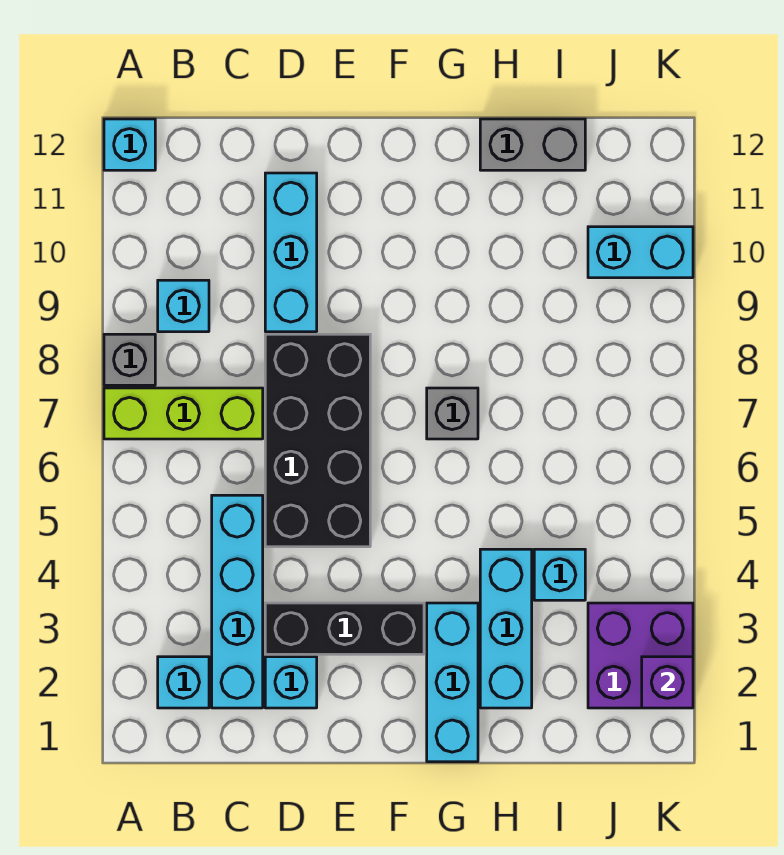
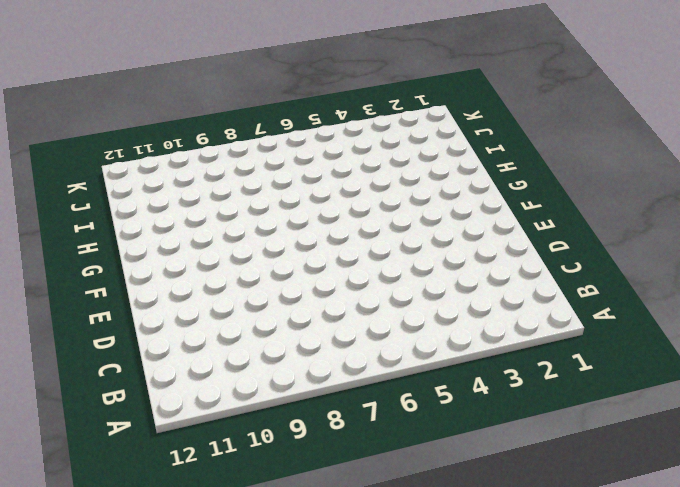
none -> lime brick A7:C7 level 1
none -> grey brick A8 level 1
none -> cyan brick A12 level 1

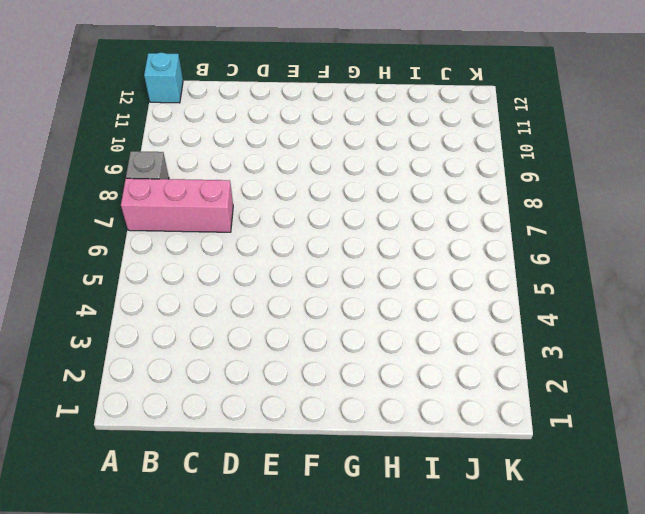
pink brick A7:C7 level 1 -> lime brick A7:C7 level 1
none -> cyan brick B2 level 1
none -> cyan brick B9 level 1
none -> cyan brick C2:C5 level 1

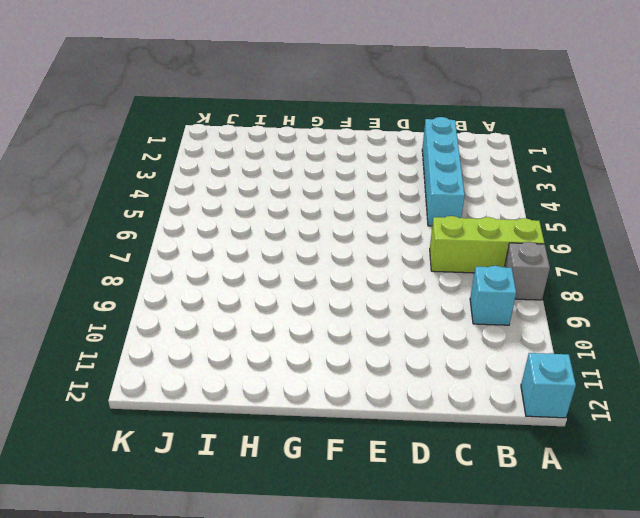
none -> cyan brick B2 level 1
none -> cyan brick D2 level 1
none -> black brick D3:F3 level 1

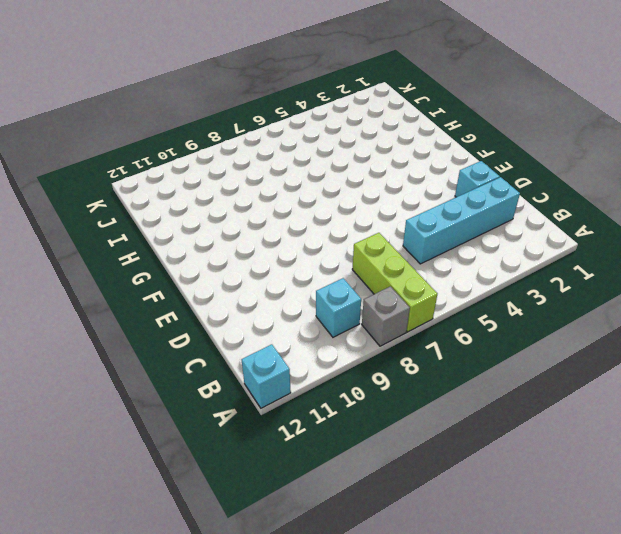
none -> cyan brick B2 level 1
none -> black brick D3:F3 level 1
none -> black brick D5:E8 level 1

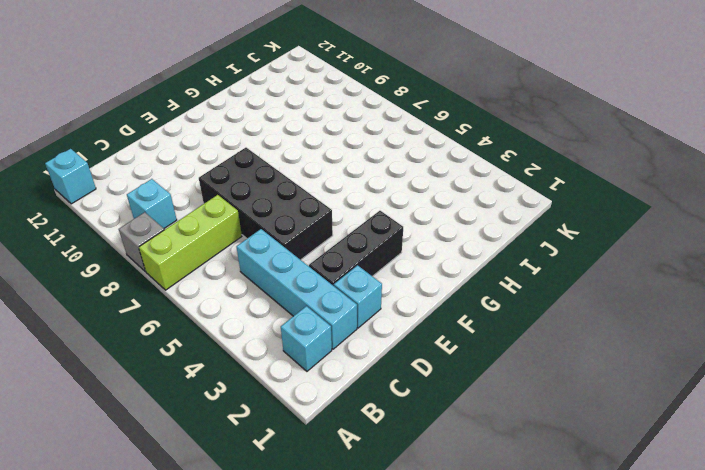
none -> cyan brick D9:D11 level 1
none -> cyan brick G1:G3 level 1
none -> grey brick G7 level 1

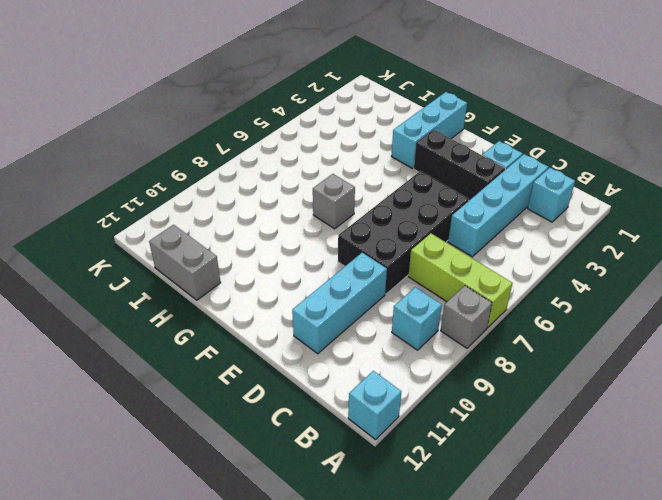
none -> cyan brick H2:H4 level 1
none -> cyan brick I4 level 1
none -> purple brick J2:K3 level 1

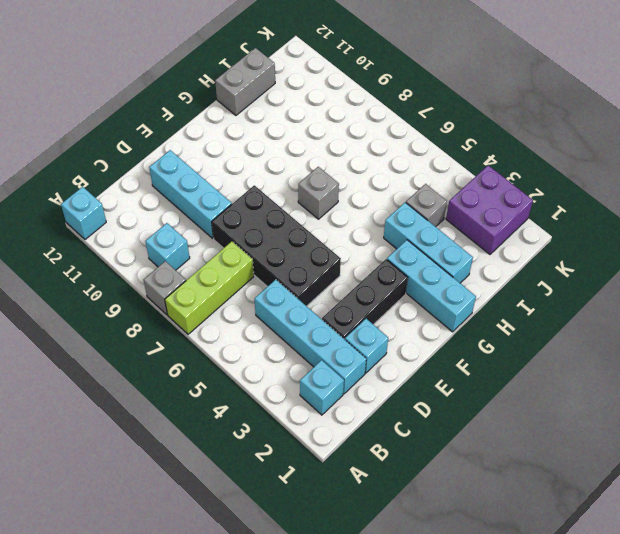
grey brick I4 level 1 -> cyan brick I4 level 1
none -> cyan brick J10:K10 level 1
none -> purple brick K2 level 2

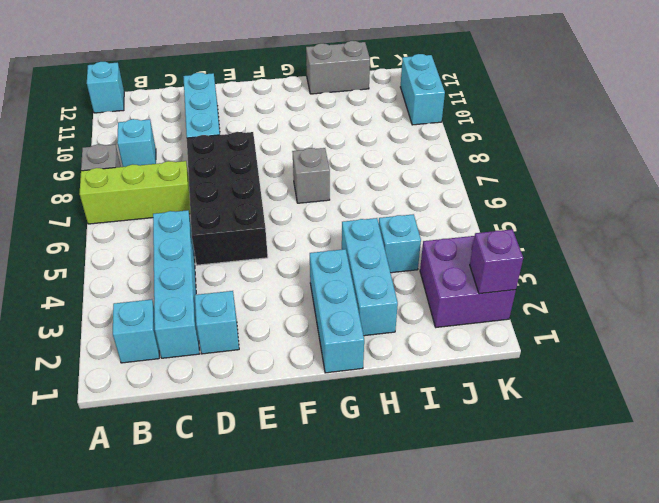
cyan brick K10:K11 level 1 -> cyan brick J10:K10 level 1
none -> black brick D3:F3 level 1

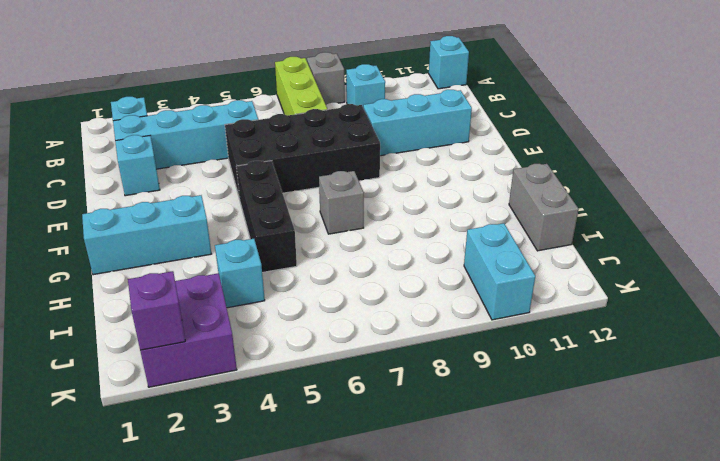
black brick F5:H5 level 1 -> black brick D3:F3 level 1
none -> cyan brick H2:H4 level 1

